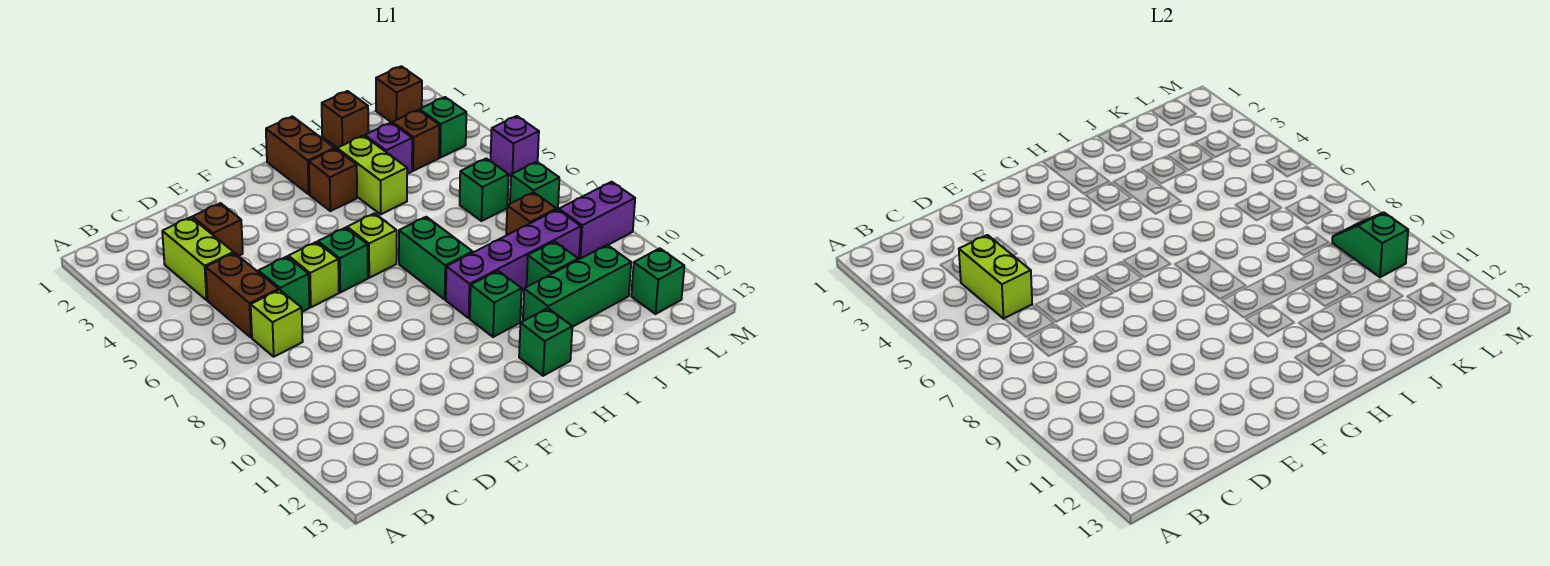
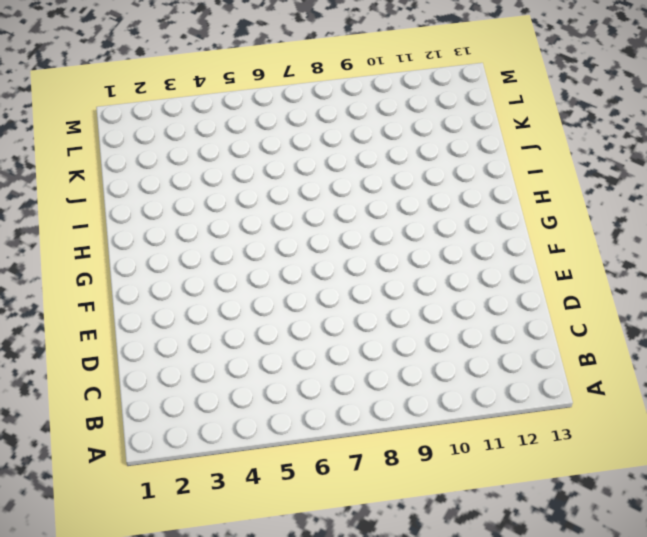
none -> lime brick C3:C4 level 1
none -> brown brick C5:C6 level 1
none -> lime brick C7 level 1
none -> brown brick D3 level 1

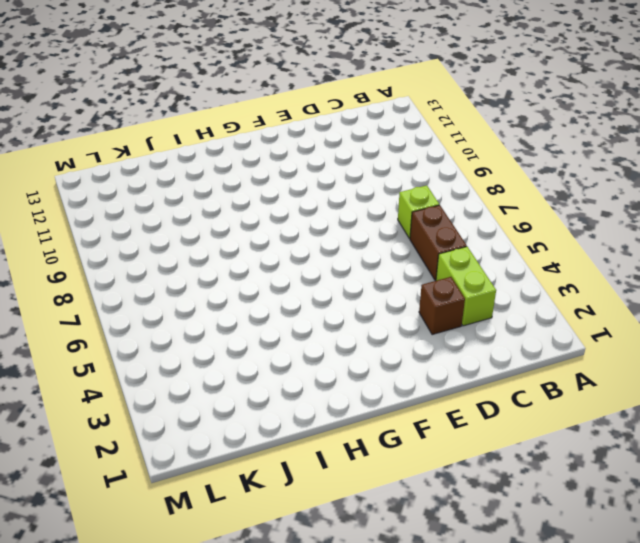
none -> green brick D6 level 1
none -> lime brick E6 level 1
none -> green brick F6 level 1
none -> lime brick G6 level 1

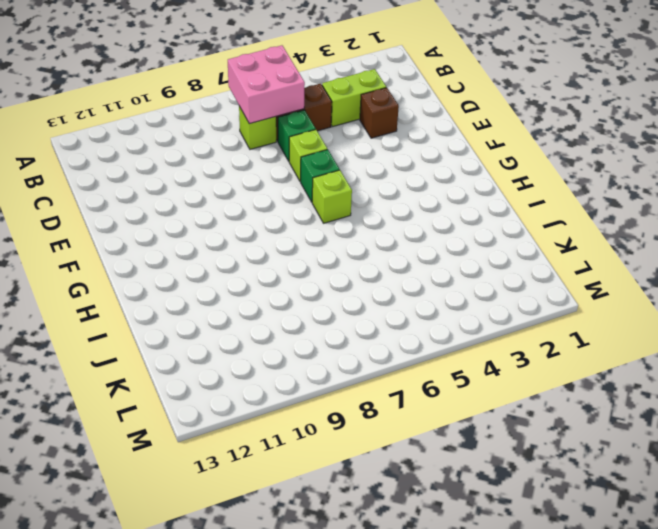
pink brick B6:C7 level 2 -> none
none -> brown brick H1:H2 level 1
none -> brown brick H3 level 1
none -> green brick H7:H8 level 1
none -> purple brick H9:K9 level 1

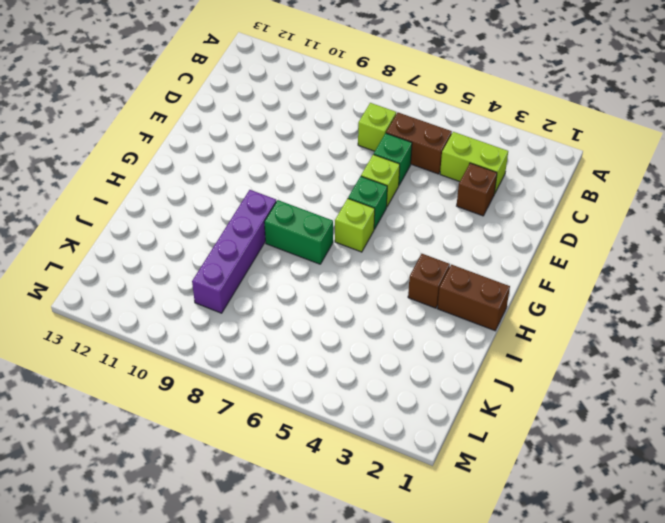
none -> green brick H10 level 1
none -> green brick H12 level 1
none -> lime brick I3:I4 level 1
none -> green brick I11:K11 level 1

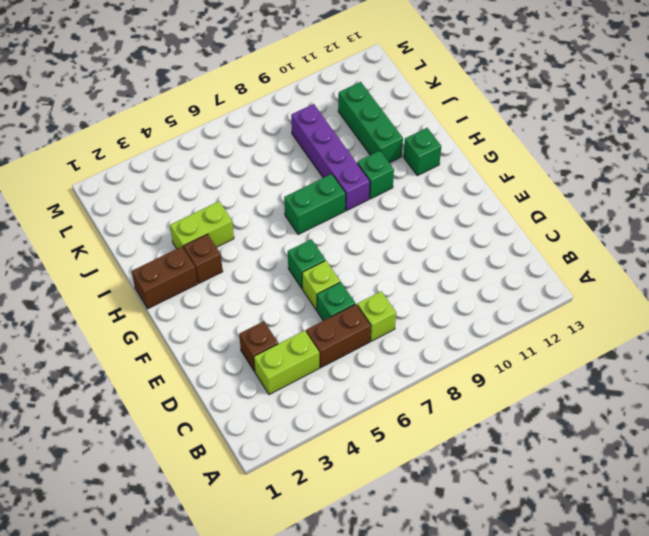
none -> lime brick G6 level 1
none -> brown brick J1 level 1
none -> purple brick J3 level 1
none -> green brick J10 level 1

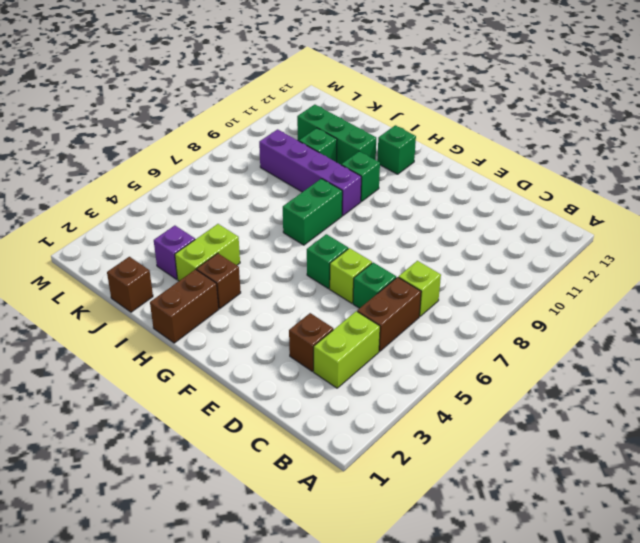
none -> lime brick G6 level 1
none -> brown brick K3 level 1
none -> green brick K6 level 1
none -> brown brick K8 level 1

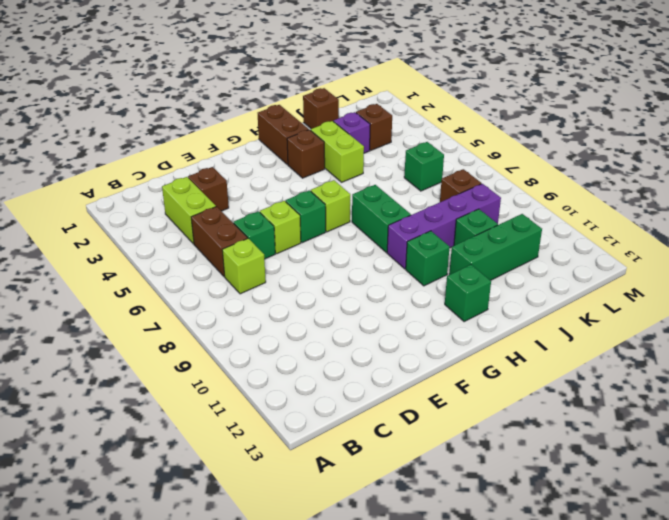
none -> brown brick L1 level 1
none -> green brick L3 level 1
none -> green brick L7 level 1
none -> purple brick L9:M9 level 1

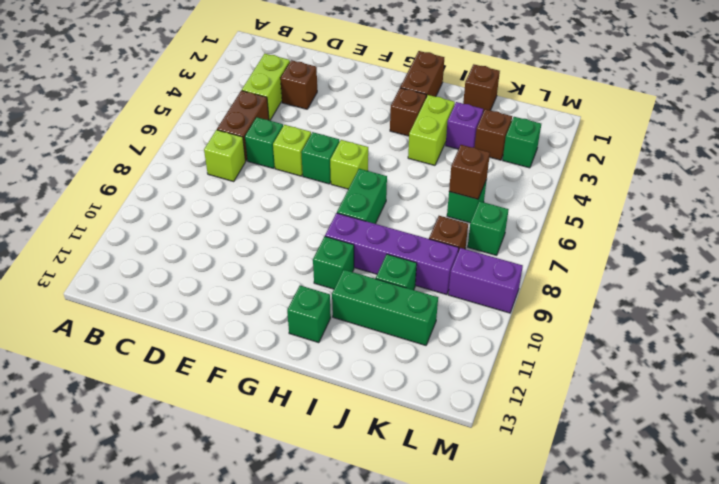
brown brick K6 level 2 -> brown brick L1 level 1
none -> green brick L12 level 1
none -> purple brick M5 level 1
none -> lime brick C4:C5 level 2
none -> green slope L9:L10 level 2 top 10

